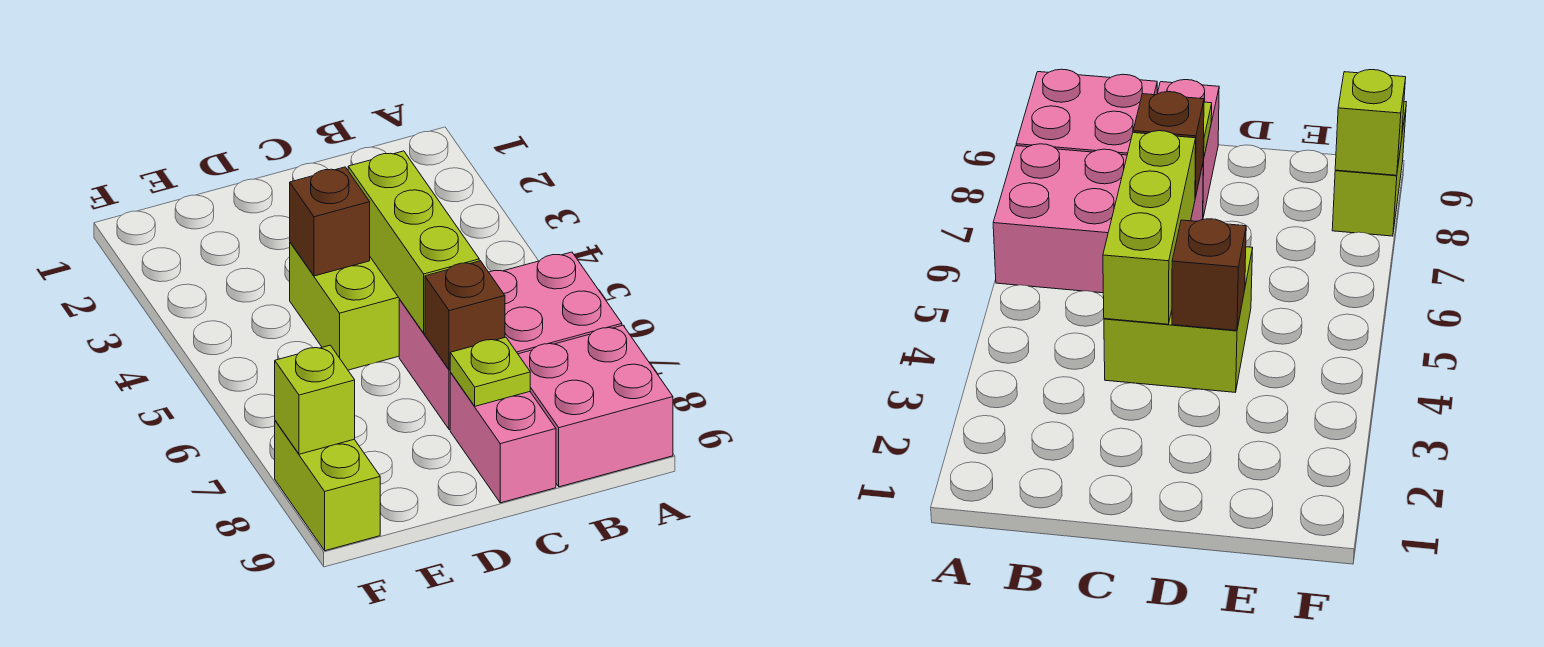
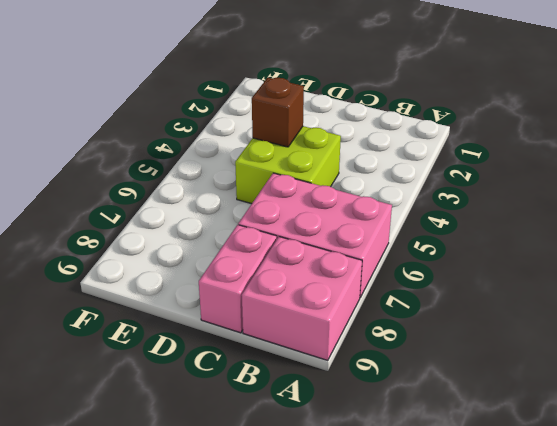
none -> lime brick F8:F9 level 1
none -> lime brick C4:C6 level 2

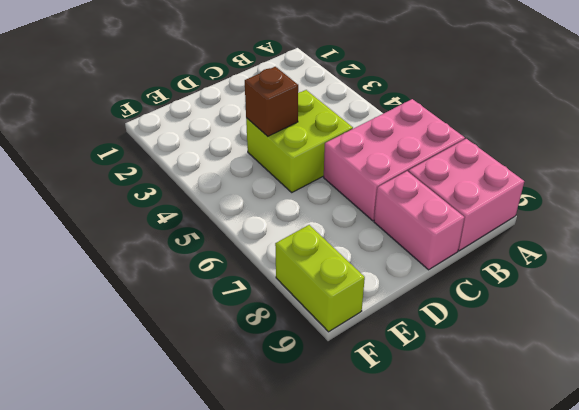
none -> lime brick C4:C6 level 2
none -> brown brick C7 level 2

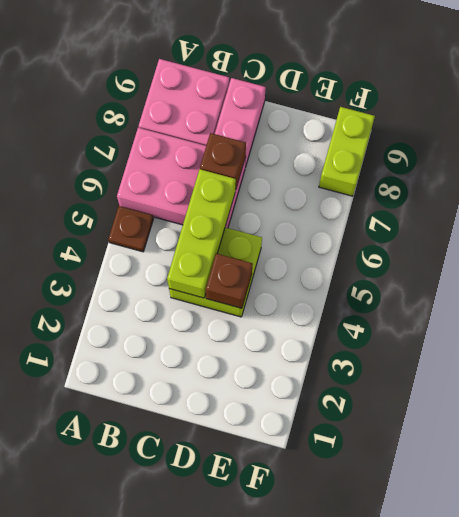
brown plate A5 level 1 -> none
none -> lime plate C8 level 2
none -> lime brick F8 level 2

